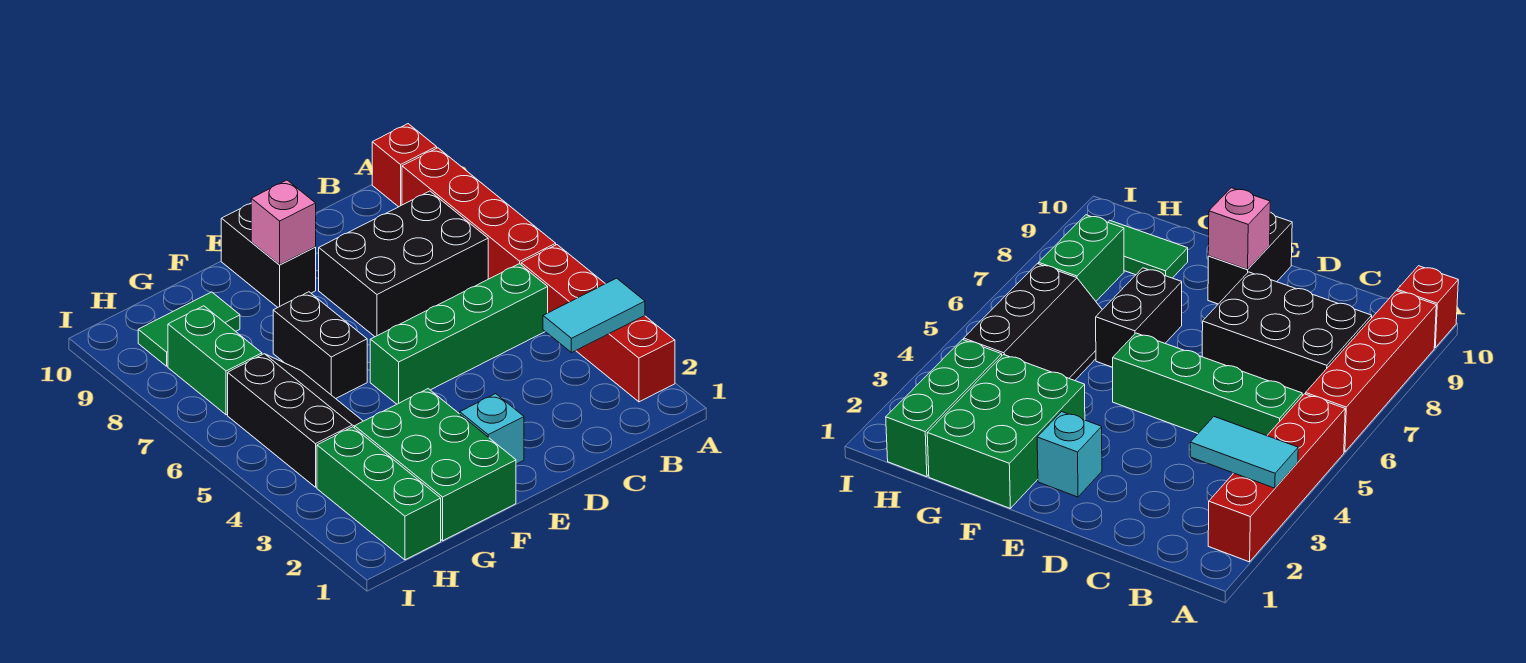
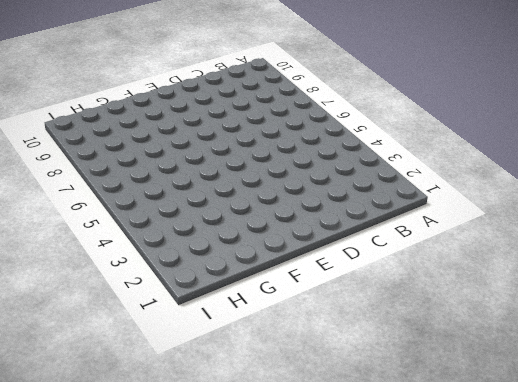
none -> red brick A2:A5 level 1
none -> red brick A6:A9 level 1
none -> red brick A10 level 1

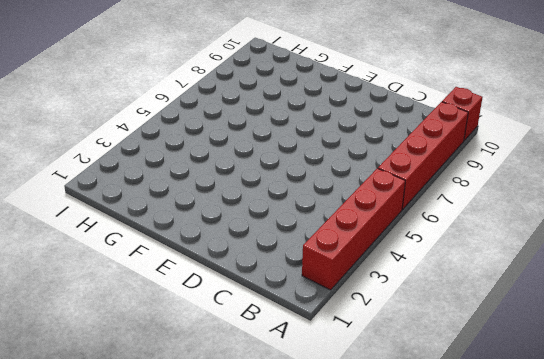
none -> green brick B5:E5 level 1
none -> black brick B7:D8 level 1
none -> cyan brick E2 level 1

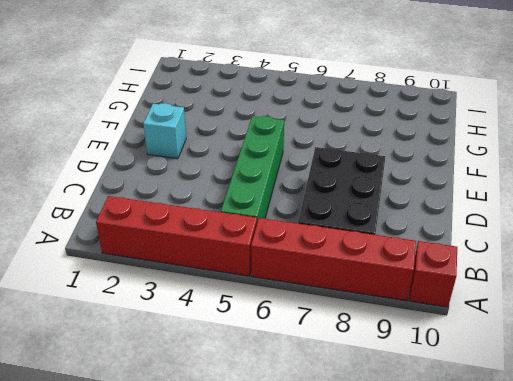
none -> black brick E9:E10 level 1
none -> green brick F1:G3 level 1
none -> black brick F6:F7 level 1

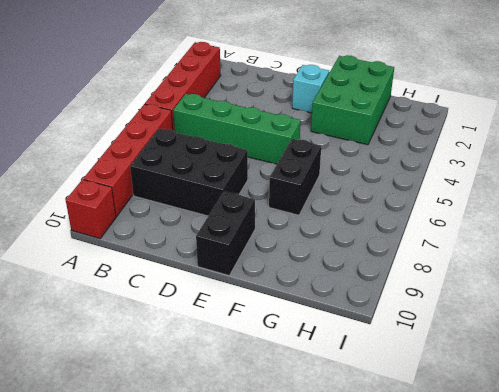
none -> black slope G4:H6 level 1 top H
none -> green tile G9:H9 level 1
none -> green brick H1:H3 level 1

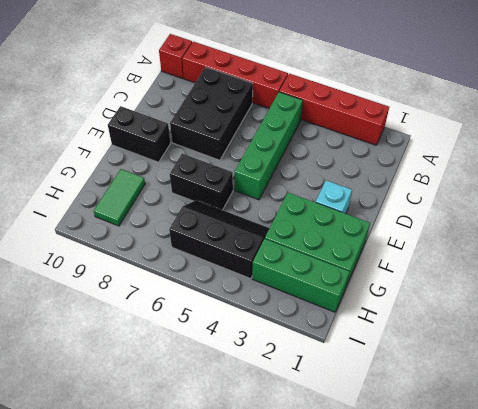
none -> green brick H7:H8 level 1
none -> cyan tile A3:B3 level 2
none -> pink brick E9 level 2

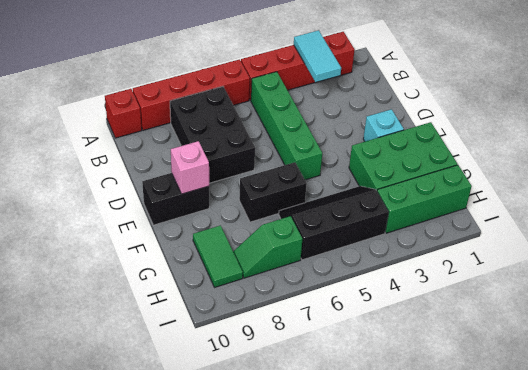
green slope H7:H8 level 1 top 7 -> green brick H7:H8 level 1

